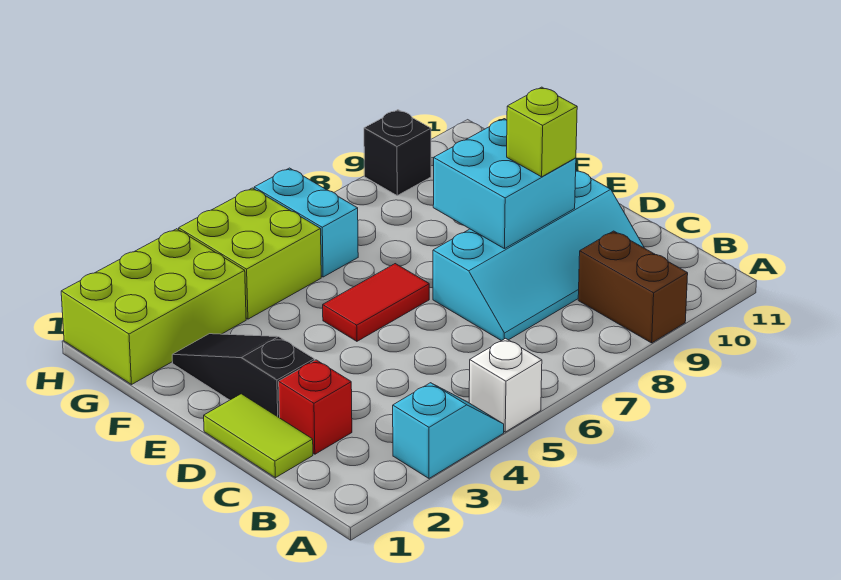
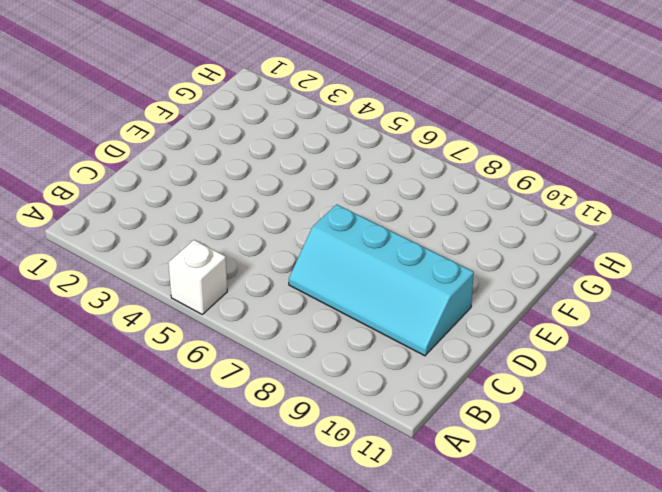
none -> cyan slope A3:A4 level 1 top 3
none -> brown brick A9:B9 level 1
none -> lime tile C1:D1 level 1

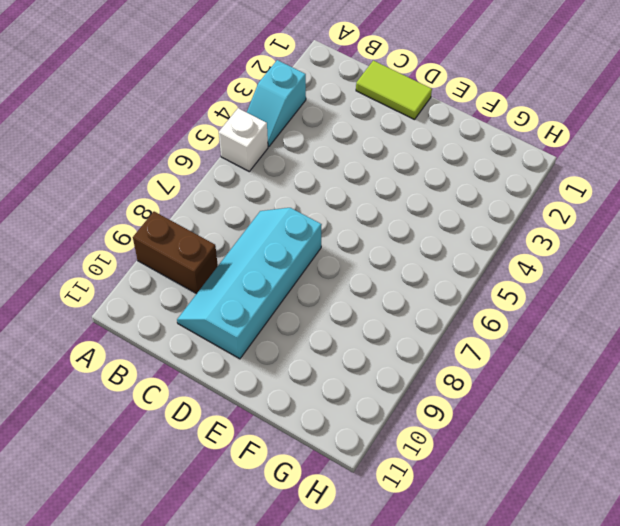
none -> red brick C2 level 1
none -> black slope D2:F2 level 1 top D
none -> red tile E5:E6 level 1

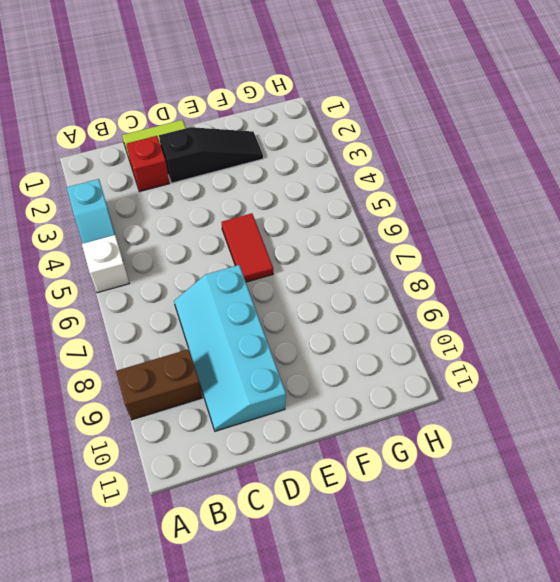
none -> lime brick G1:H3 level 1
none -> lime brick G4:H5 level 1
none -> cyan brick G6:H6 level 1

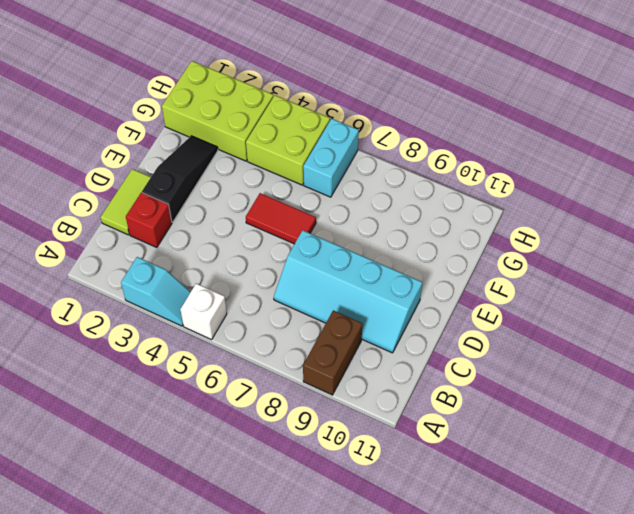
none -> black brick H9 level 1
none -> cyan brick D8:E9 level 2
none -> lime brick D9 level 3

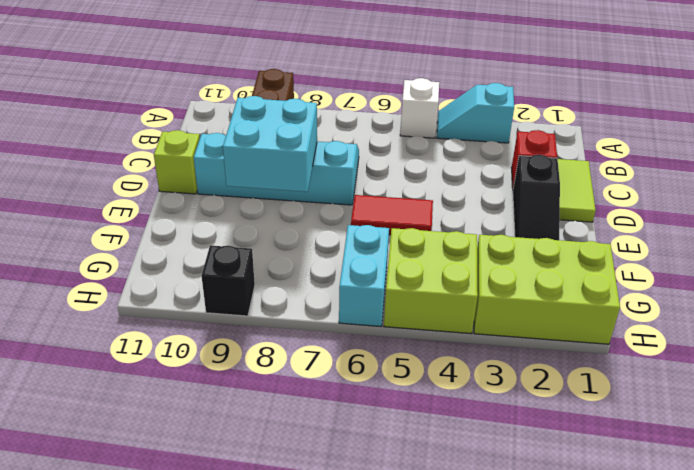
lime brick D11 level 1 -> lime brick D9 level 3

